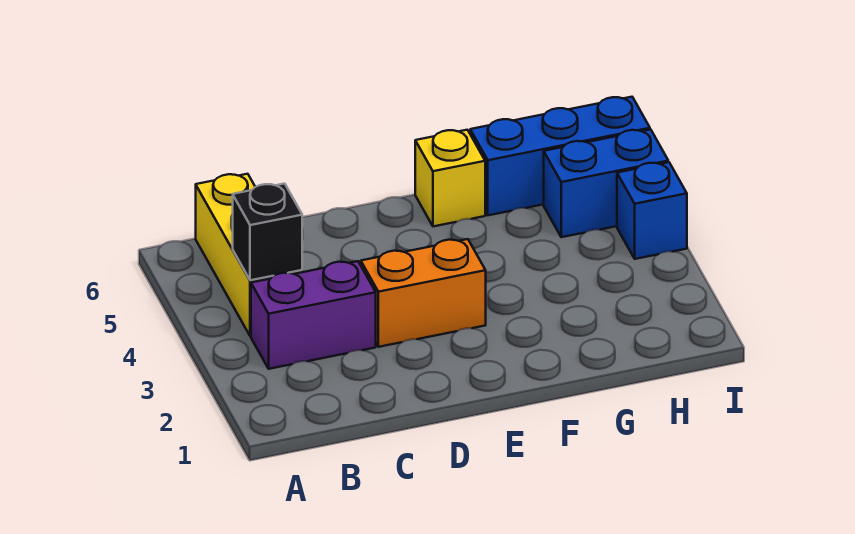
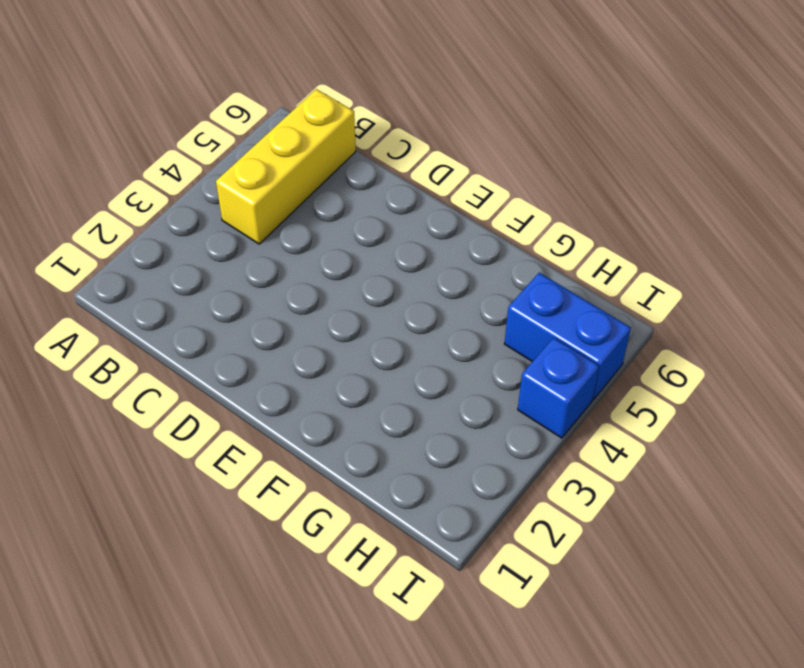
none -> purple brick B3:C3 level 1
none -> orange brick D3:E3 level 1

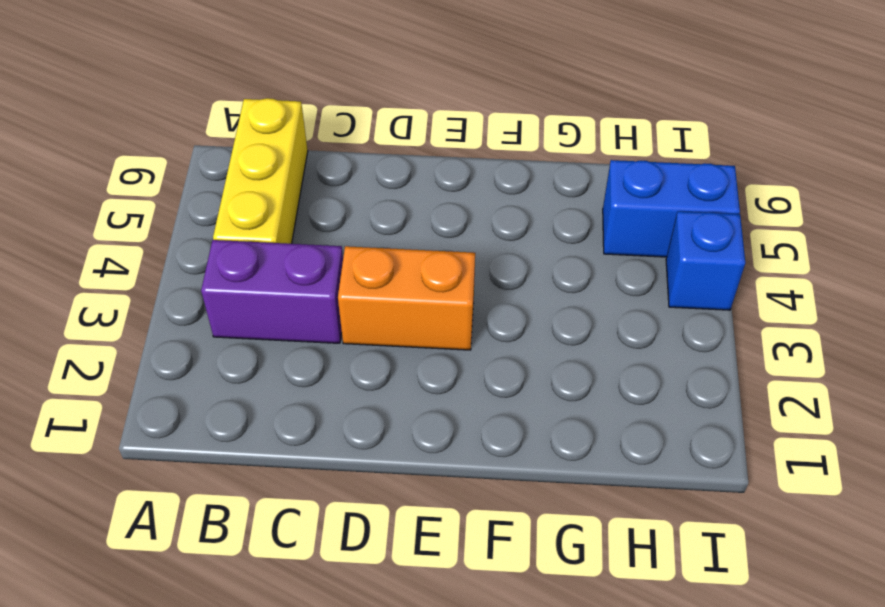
none -> yellow brick F6 level 1
none -> blue brick G6:I6 level 1

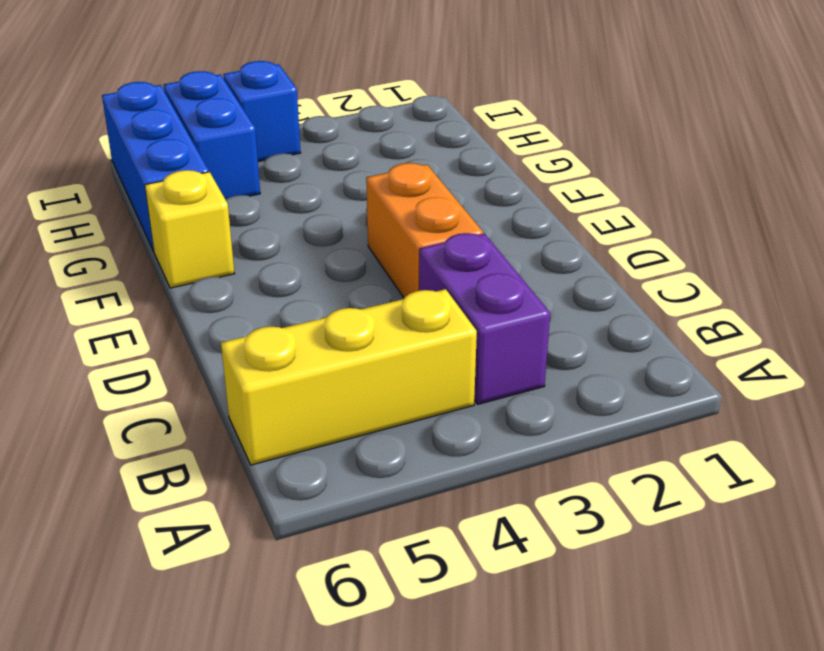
none -> black brick B4 level 2

